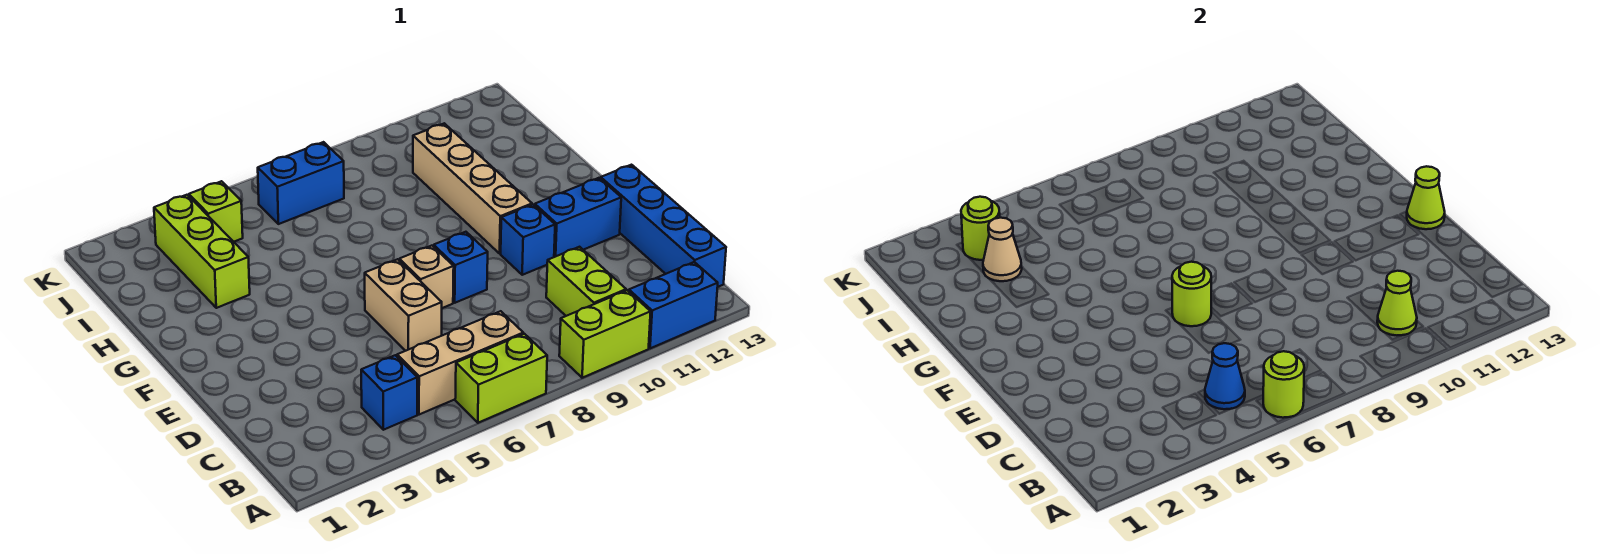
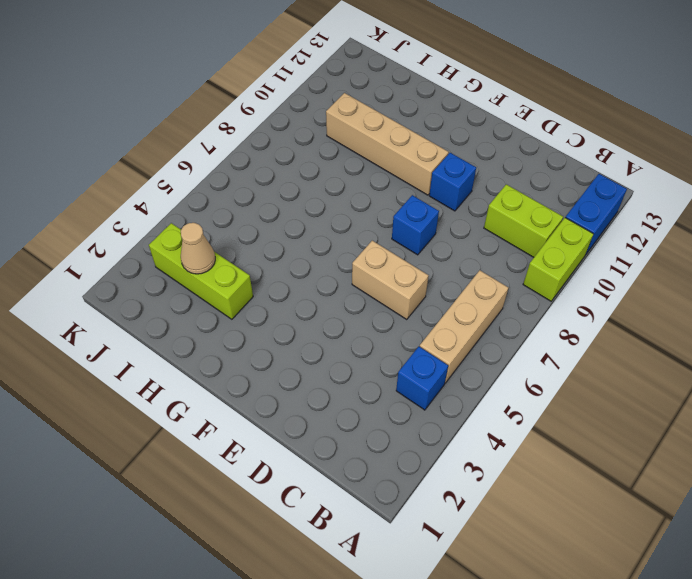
none -> lime brick A6:A7 level 1
none -> blue brick B13:E13 level 1
none -> tan brick E7 level 1

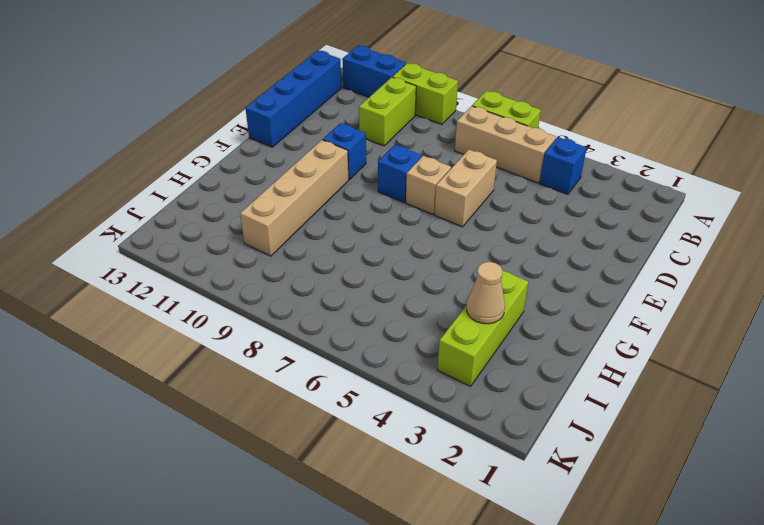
none -> blue brick E11:E12 level 1
none -> lime brick J4 level 1
none -> blue brick J6:J7 level 1

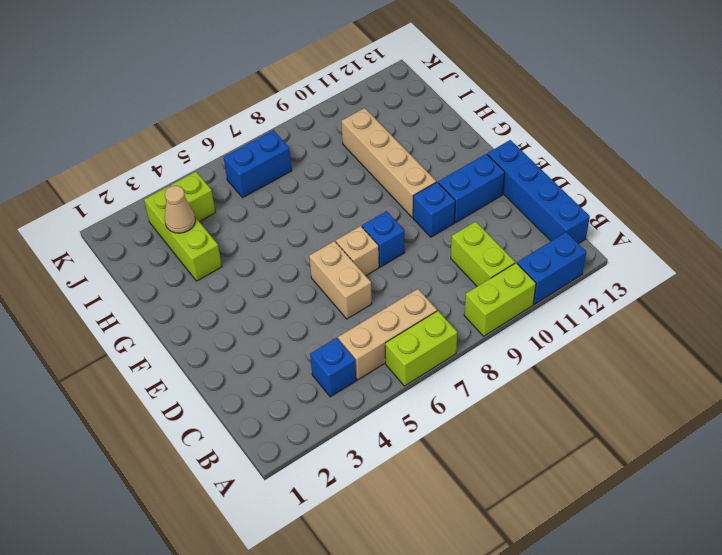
none -> lime round brick A6 level 2
none -> blue cone B5 level 2
none -> lime cone B10 level 2

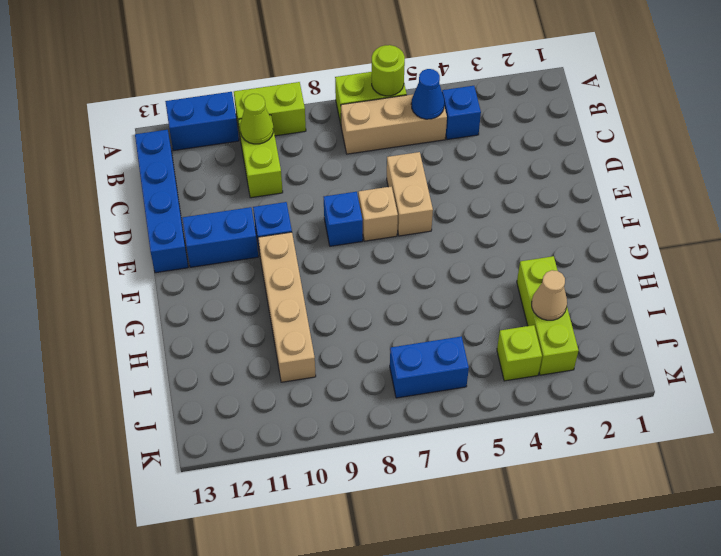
none -> lime round brick E6 level 2
none -> lime cone E13 level 2
none -> lime round brick J3 level 2

